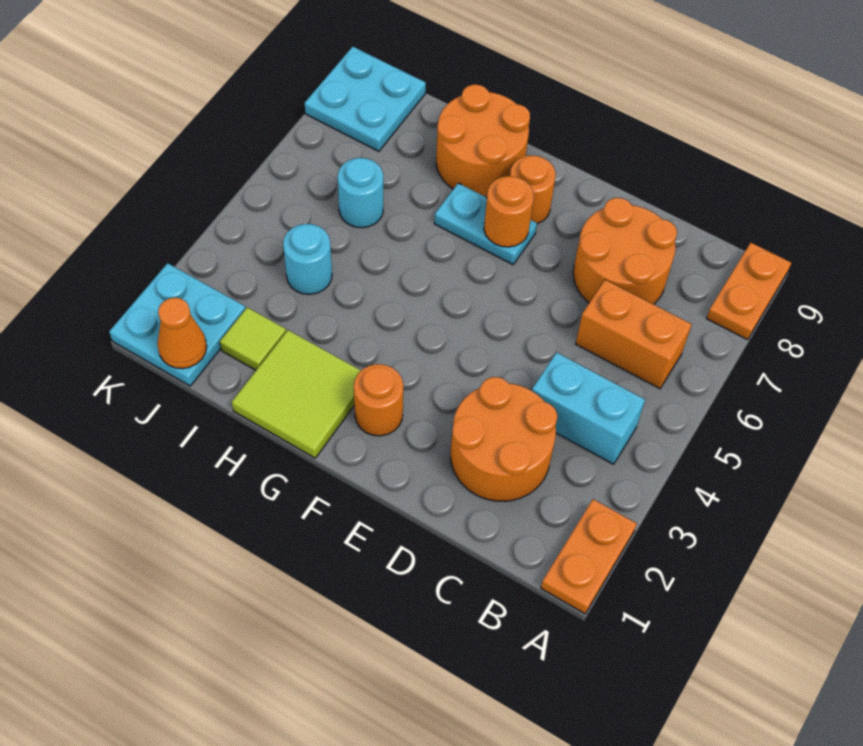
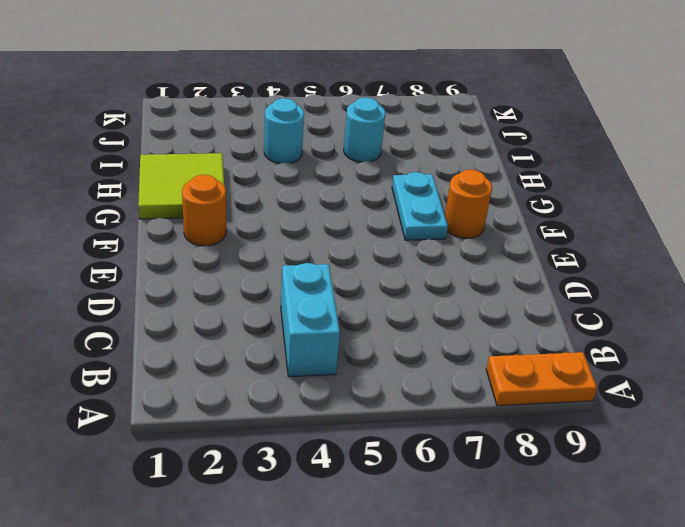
none -> orange plate A1:A2 level 1
none -> orange brick B6:C6 level 1
none -> orange round brick C2:D3 level 1

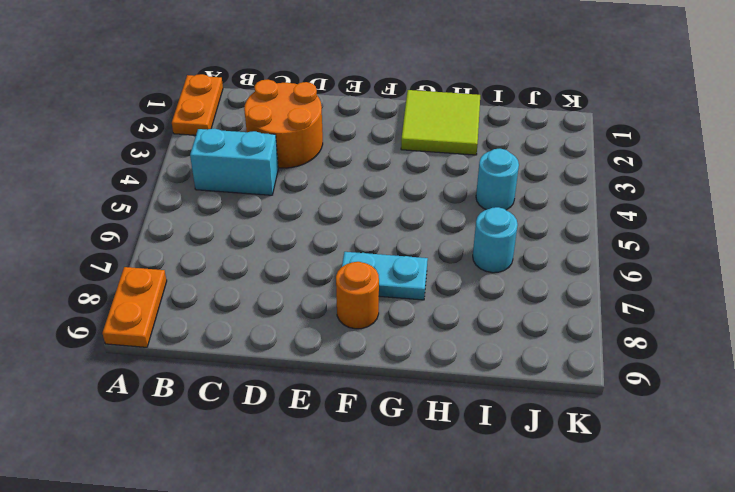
none -> orange brick B6:C6 level 1
none -> orange round brick C7:D8 level 1
none -> orange round brick F2 level 1

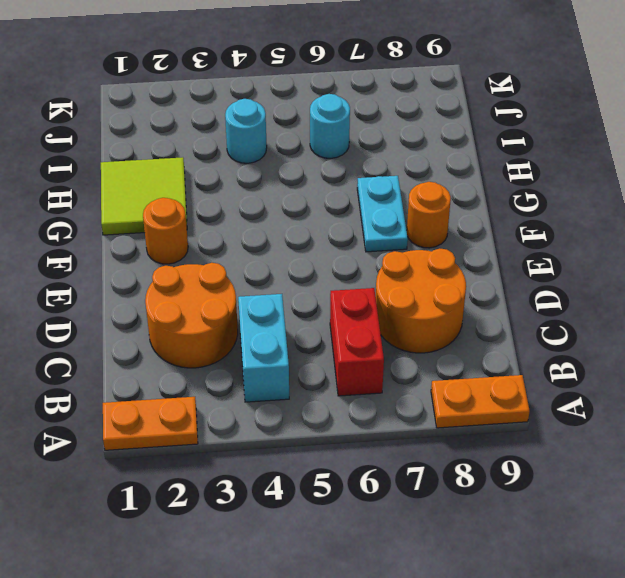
red brick B6:C6 level 1 -> orange brick B6:C6 level 1
none -> orange round brick G8:H9 level 1
none -> lime tile I2 level 1
none -> cyan plate J1:K2 level 1

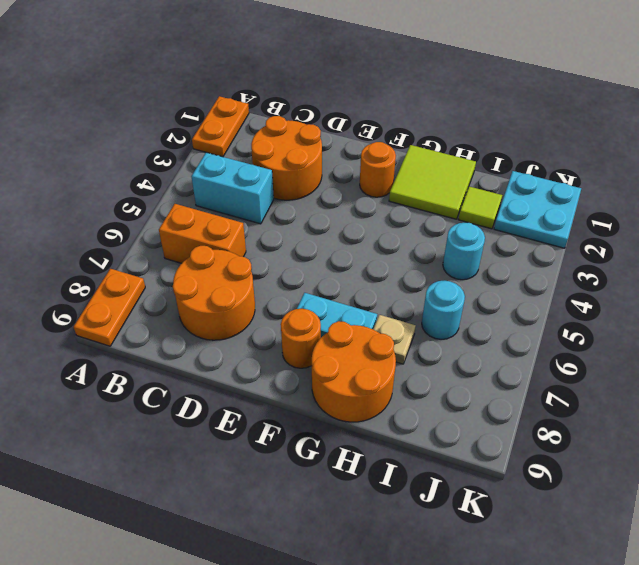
tan plate H7 level 1 -> none
none -> cyan plate J8:K9 level 1
none -> orange round brick F7 level 2
none -> orange cone J1 level 2

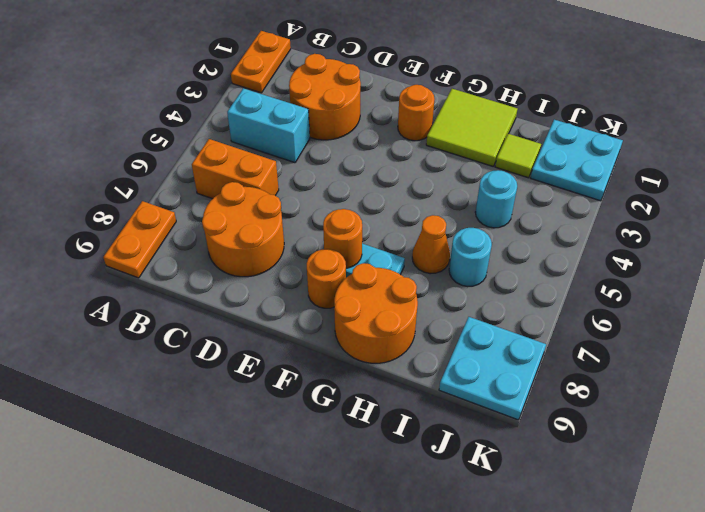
orange cone H6 level 1 -> orange cone J1 level 2

